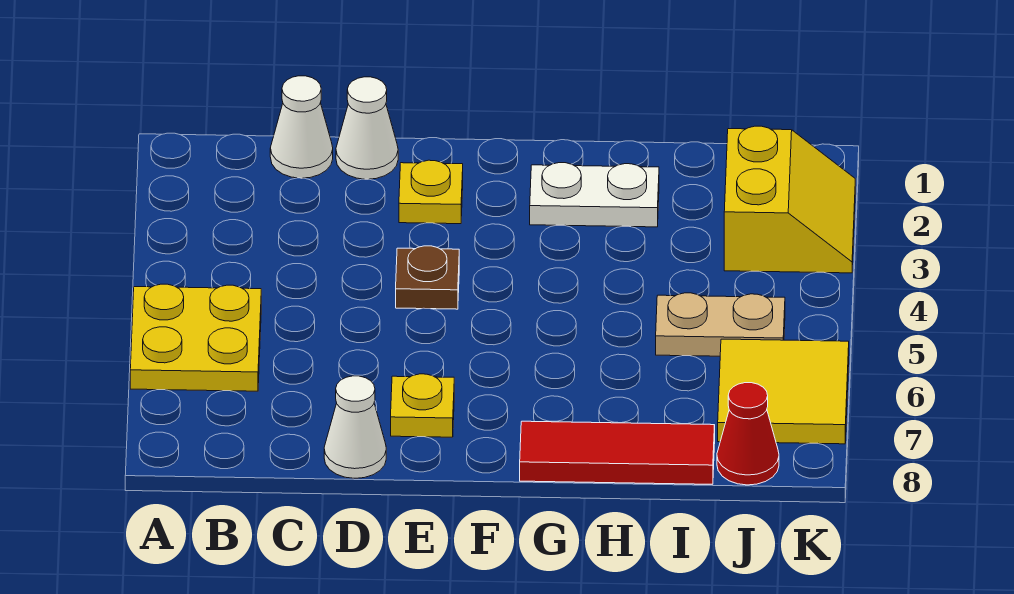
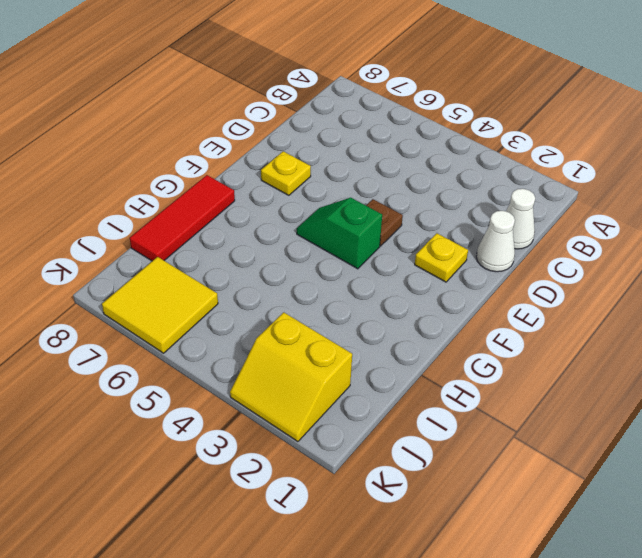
green slope F4:F5 level 1 top 4 -> none
none -> yellow plate A5:B6 level 1
none -> white cone D8 level 1
none -> white plate G2:H2 level 1

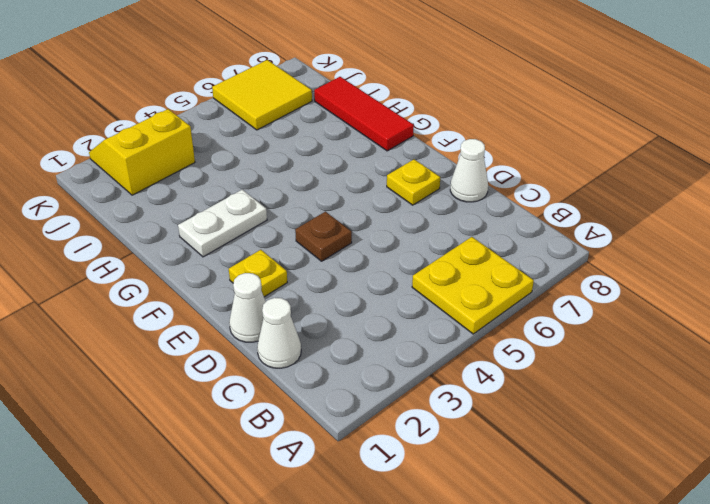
white plate G2:G3 level 1 -> white plate G2:H2 level 1
none -> tan plate I5:J5 level 1
none -> red cone J8 level 1

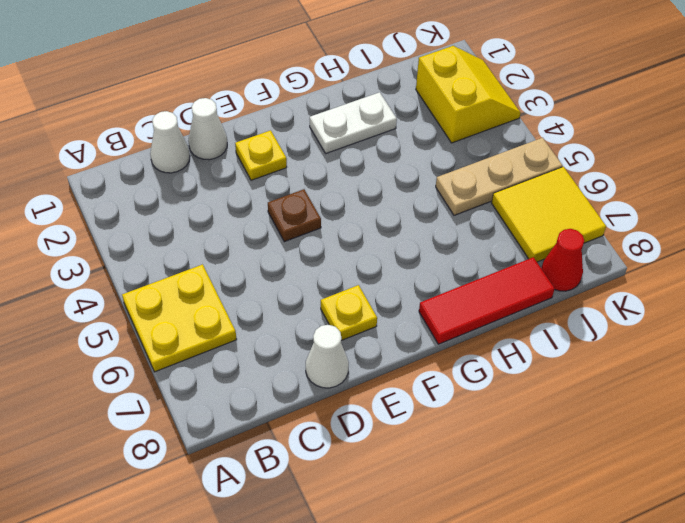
tan plate I5:K5 level 1 -> tan plate I5:J5 level 1

